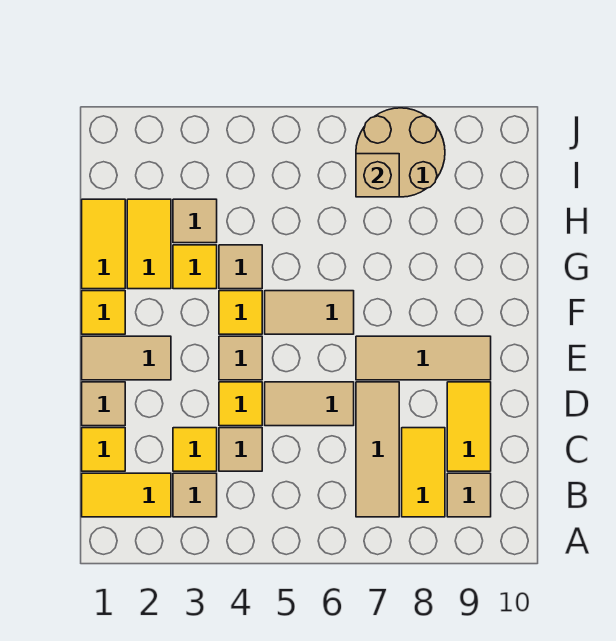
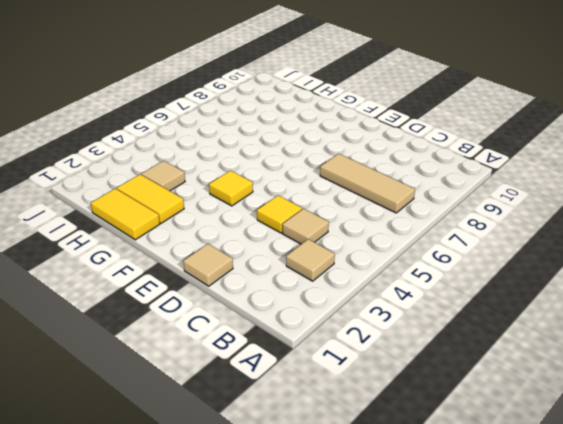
none -> yellow tile B1:B2 level 1
none -> yellow tile B8:C8 level 1
none -> tan tile B9 level 1

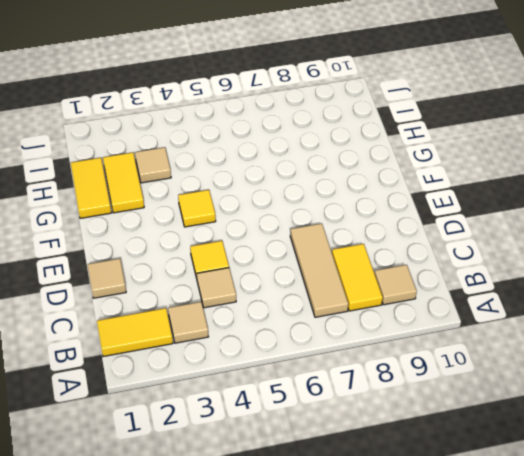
none -> yellow tile C1 level 1
none -> yellow tile C3 level 1
none -> yellow tile C9:D9 level 1

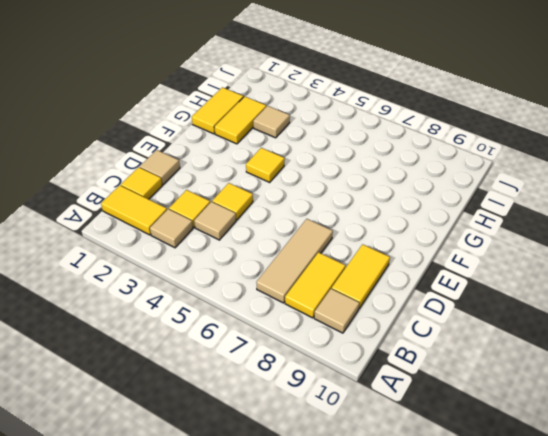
none -> tan tile D5:D6 level 1
none -> tan tile E1:E2 level 1
none -> tan tile E4 level 1

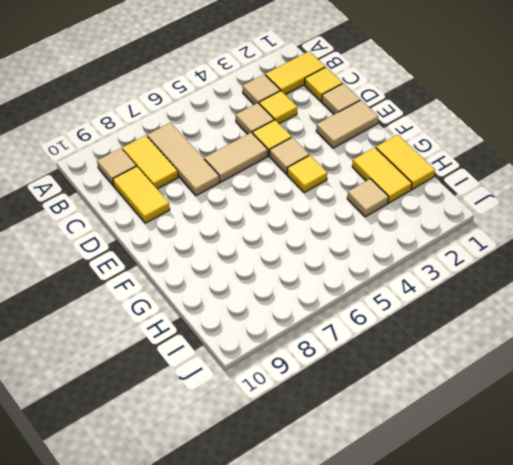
none -> tan tile E7:E9 level 1
none -> yellow tile F1 level 1
none -> tan tile F5:F6 level 1

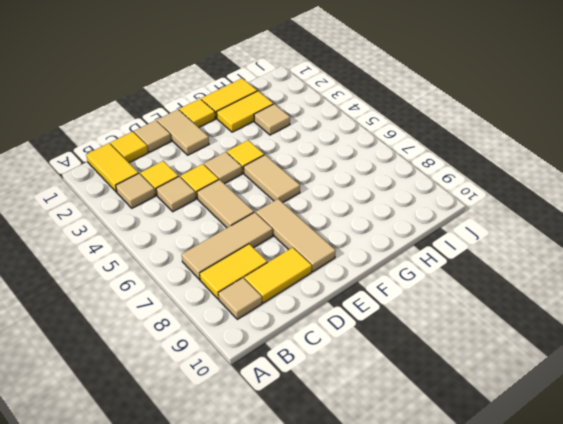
none -> yellow tile G3 level 1
none -> tan tile G4 level 1
none -> tan round brick I7:J8 level 1

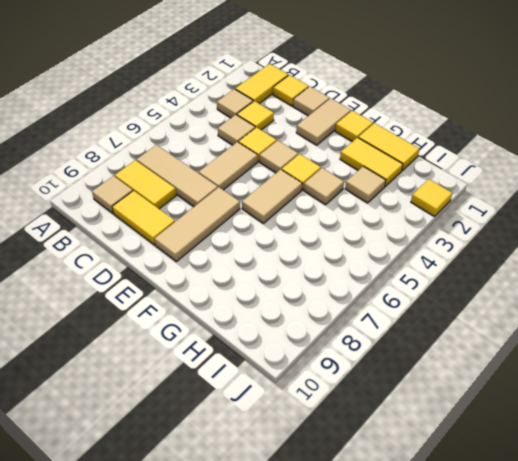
yellow tile J2 level 1 -> yellow tile G3 level 1
none -> tan round brick I7:J8 level 1
none -> tan brick I7 level 2

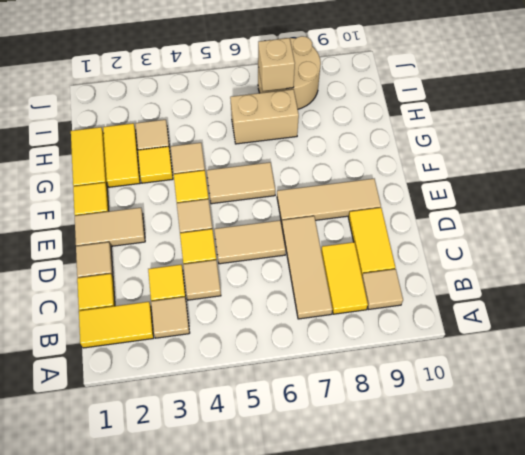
tan brick H6:H7 level 1 -> none

